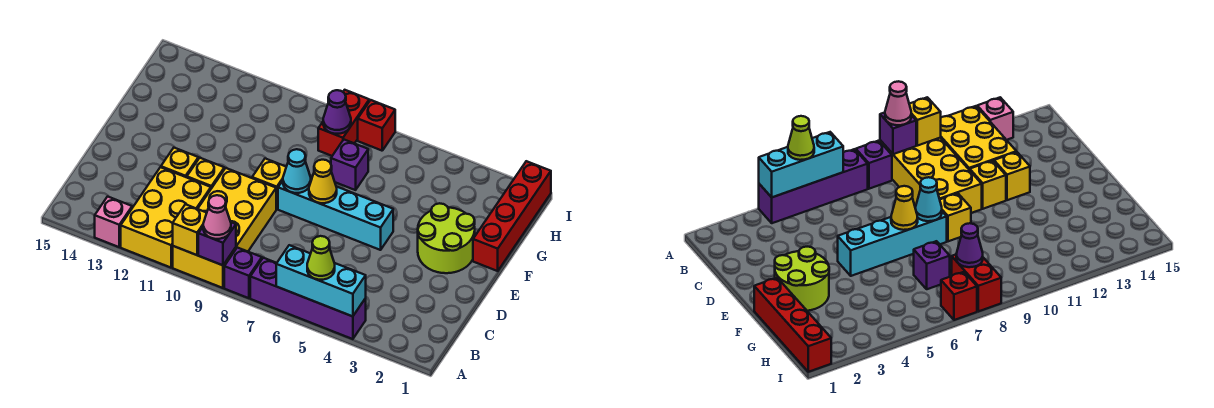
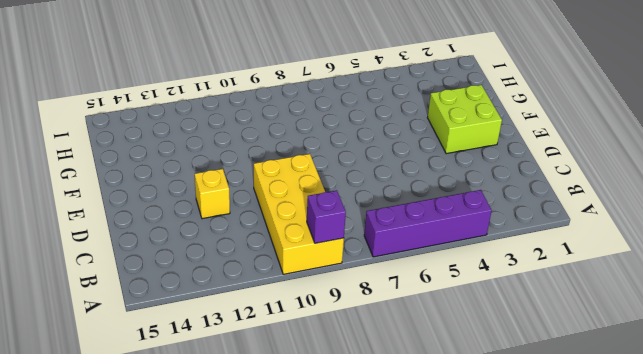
lime brick E2:F3 level 1 -> lime round brick E2:F3 level 1
none -> purple brick A8 level 1
none -> yellow brick A11:C12 level 1
none -> pink brick A13 level 1

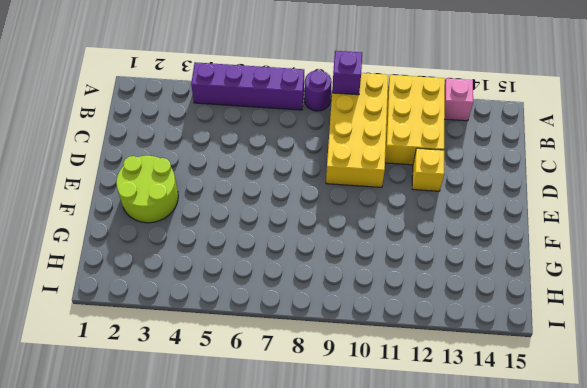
purple round brick A8 level 1 -> purple brick A8 level 1
none -> yellow brick D11 level 1
none -> cyan brick E5:E8 level 1
none -> yellow brick E9 level 1

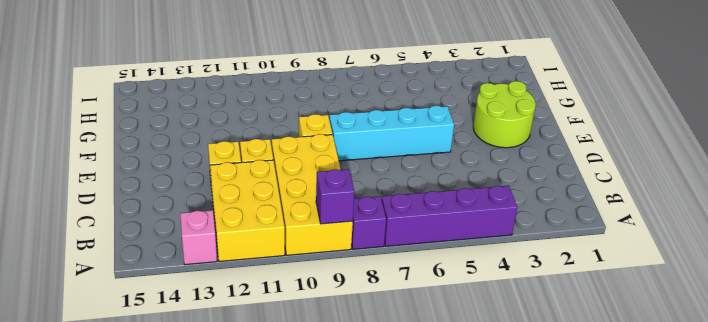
none -> red brick F1:I1 level 1
none -> purple brick G7 level 1
none -> red brick H8:I8 level 1

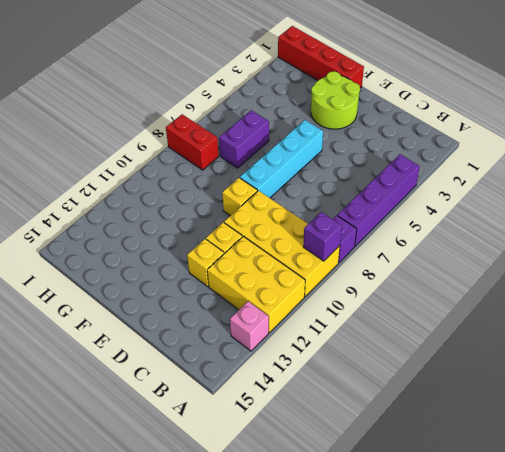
purple brick G6:G7 level 1 -> purple brick G7 level 1
none -> red brick I7 level 1
none -> cyan brick A4:A6 level 2
none -> yellow brick A10 level 2

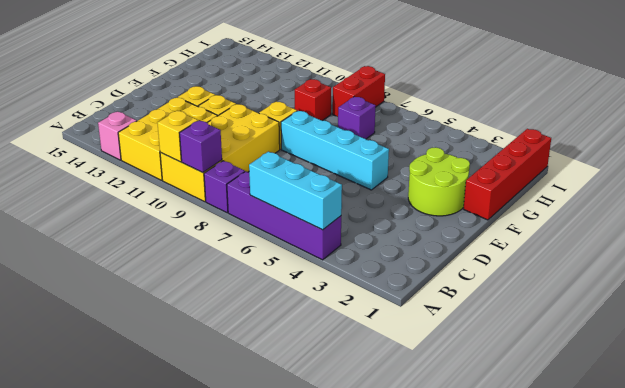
red brick G9 level 1 -> red brick I7 level 1
none -> yellow cone E7 level 2
none -> cyan cone E8 level 2
none -> purple cone H8 level 2

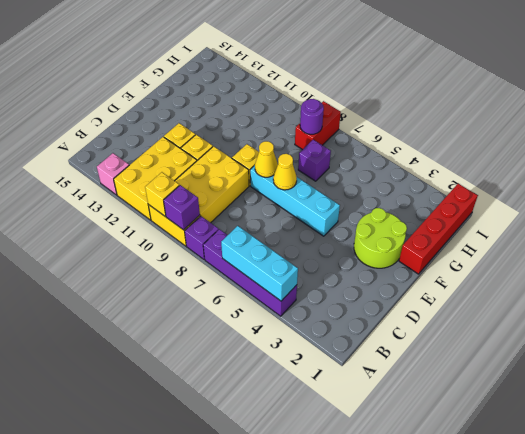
yellow cone E8 level 2 -> cyan cone E8 level 2
purple round brick H8 level 2 -> purple cone H8 level 2
none -> red brick I7 level 1
none -> lime cone A5 level 3
none -> pink cone A9 level 3

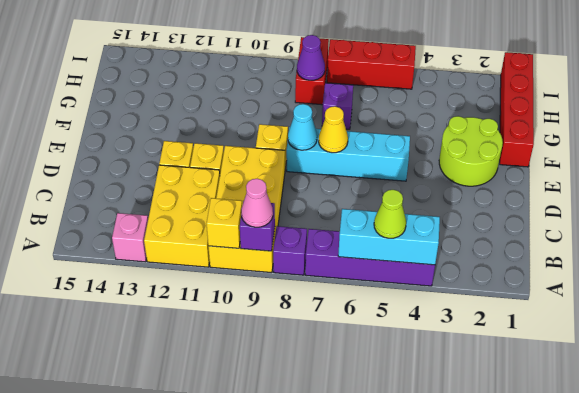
red brick I5:I7 level 1 -> red brick I7 level 1

